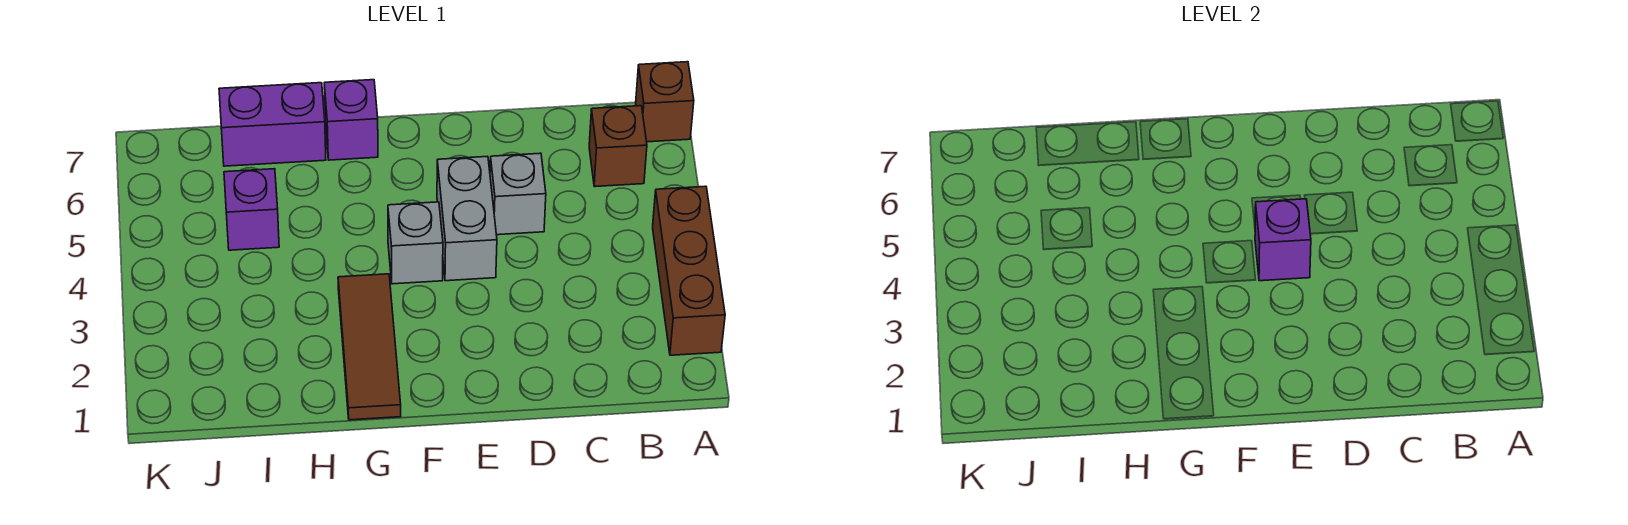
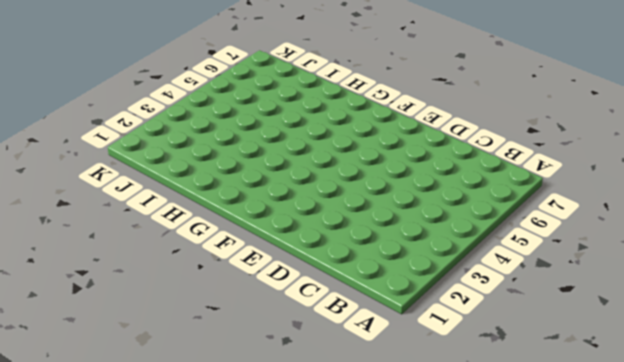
none -> brown brick A2:A4 level 1
none -> brown brick A7 level 1

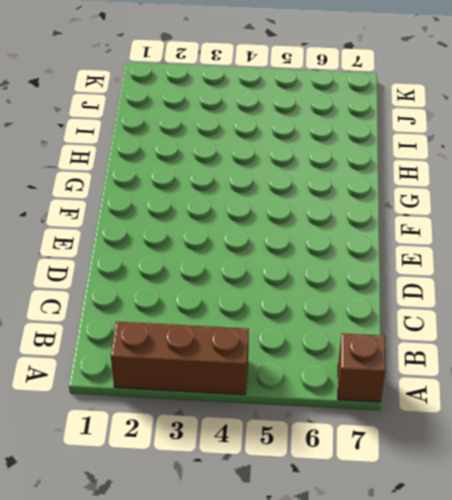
none -> brown brick B6 level 1
none -> grey brick D5 level 1

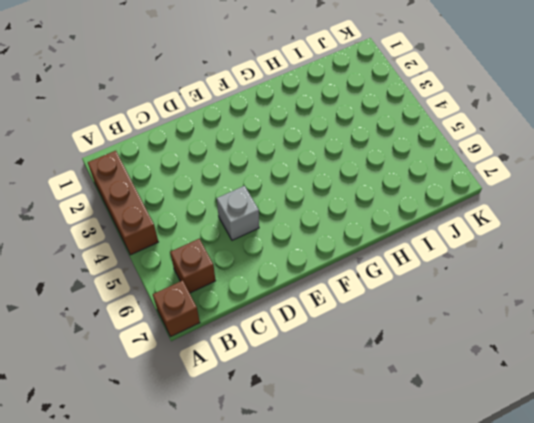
none -> grey brick E4:E5 level 1
none -> grey brick F4 level 1

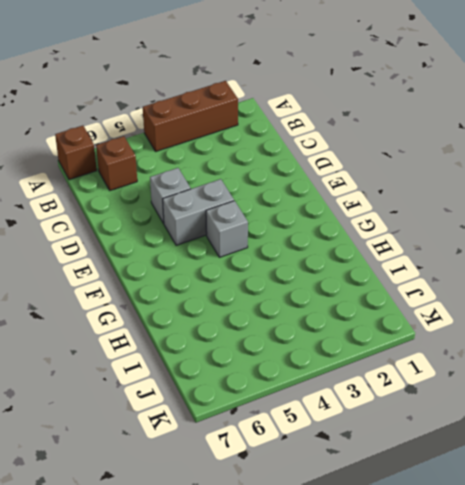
none -> brown tile G1:G3 level 1
none -> purple brick G7 level 1

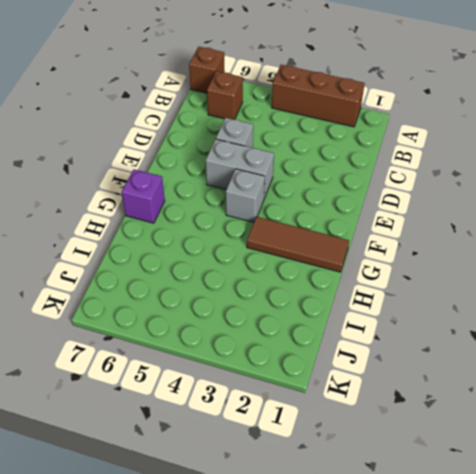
none -> purple brick H7:I7 level 1
none -> purple brick I5 level 1

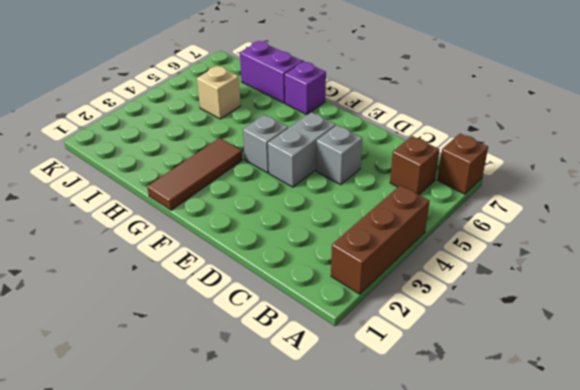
tan brick I5 level 1 -> purple brick I5 level 1
none -> purple brick E4 level 2

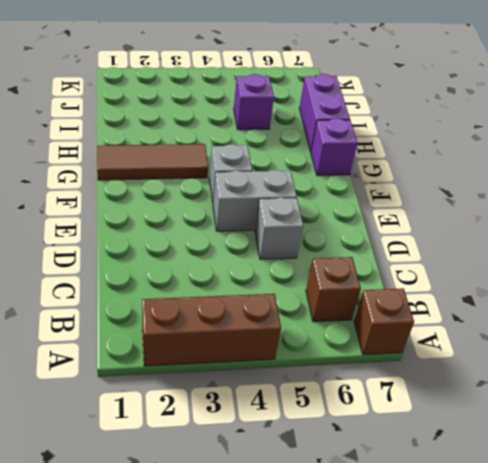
none -> purple brick E4 level 2

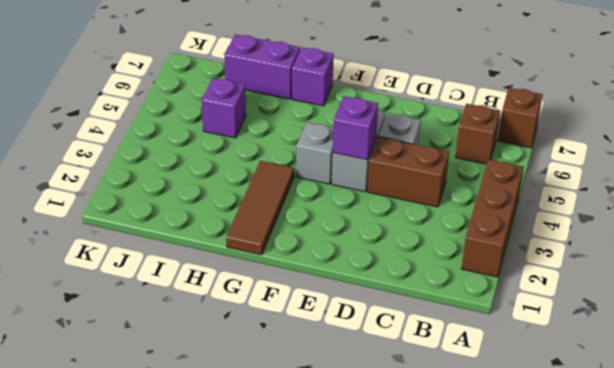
brown brick C4:D4 level 1 -> none

